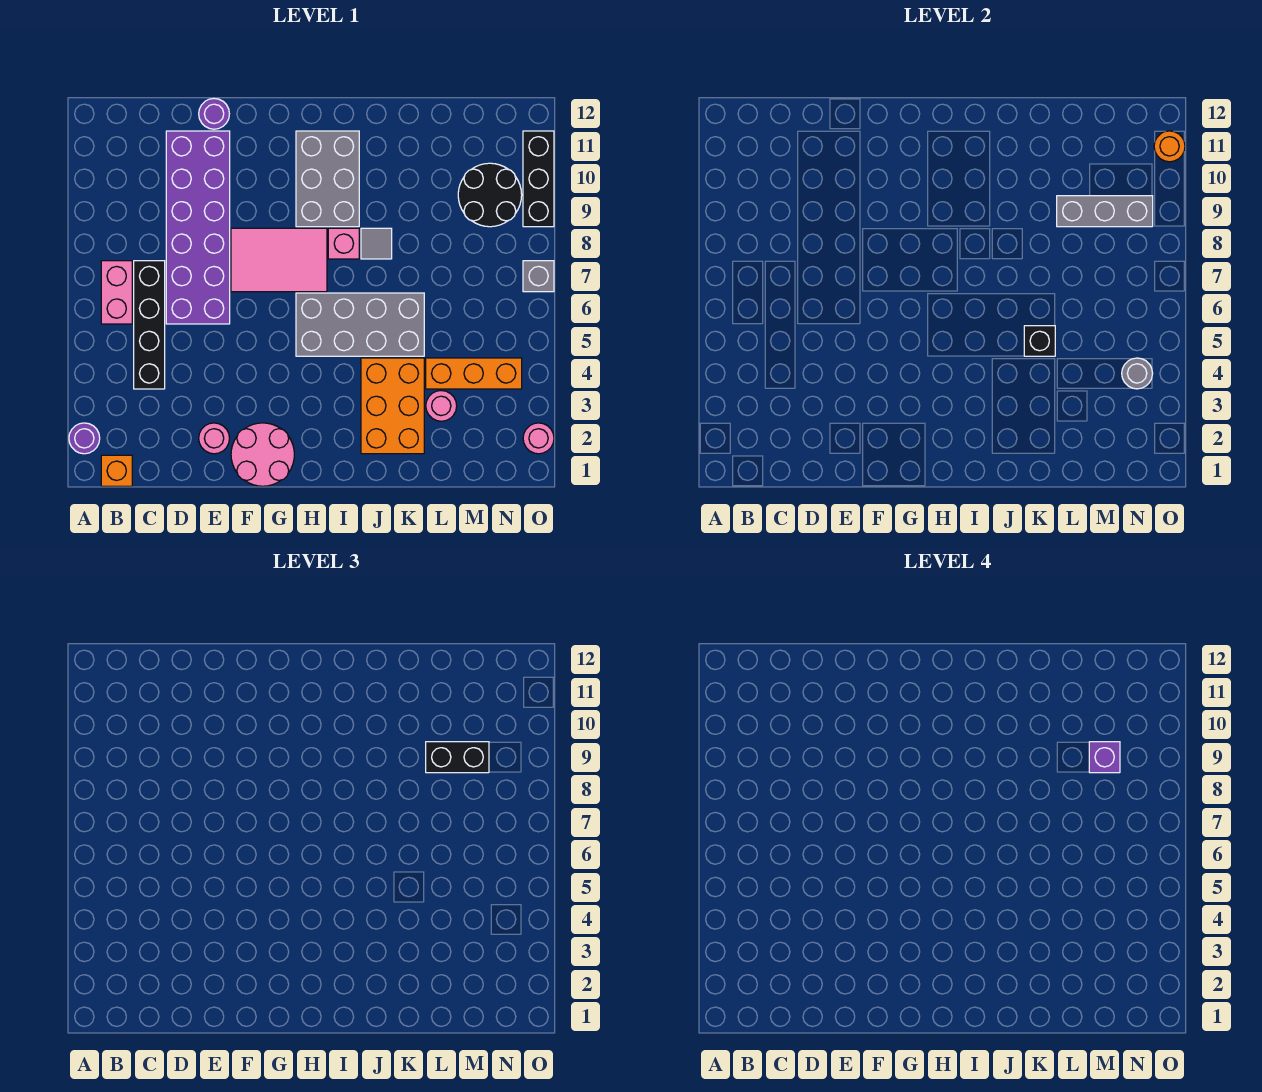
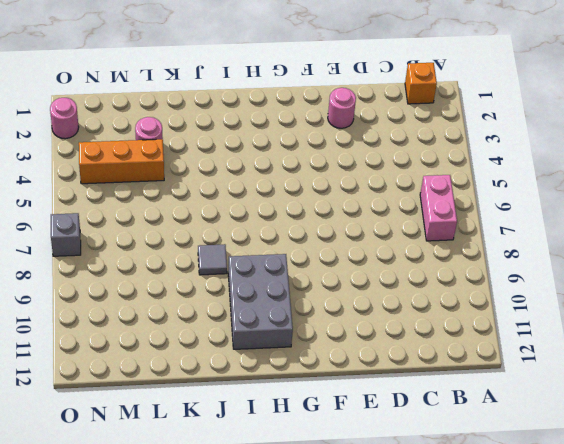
none -> purple round brick A2 level 1
none -> black brick C4:C7 level 1
none -> purple brick D6:E11 level 1

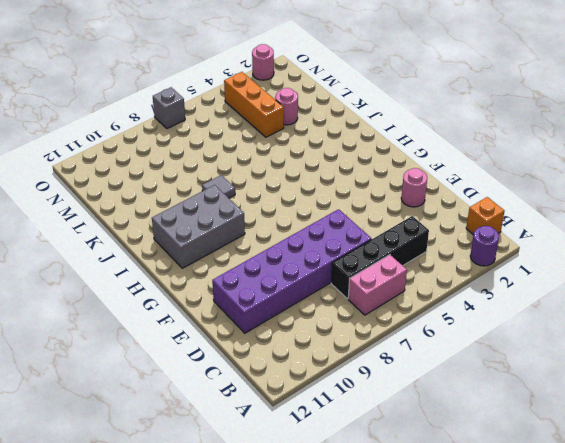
none -> purple round brick E12 level 1
none -> pink round brick F1:G2 level 1
none -> pink tile F7:H8 level 1

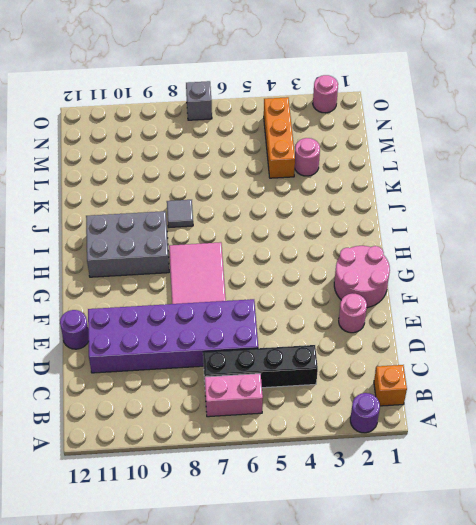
none -> grey brick H5:K6 level 1
none -> pink brick I8 level 1
none -> orange brick J2:K4 level 1

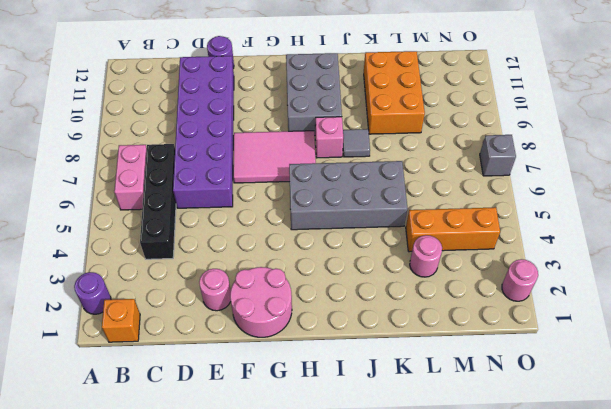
orange brick K9:L11 level 1 -> orange brick J2:K4 level 1
none -> black round brick M9:N10 level 1
none -> black brick O9:O11 level 1
none -> black brick K5 level 2

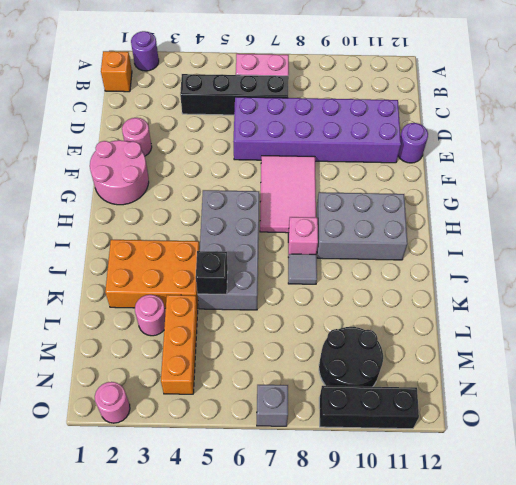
none -> grey brick L9:N9 level 2
none -> grey round brick N4 level 2
none -> orange round brick O11 level 2

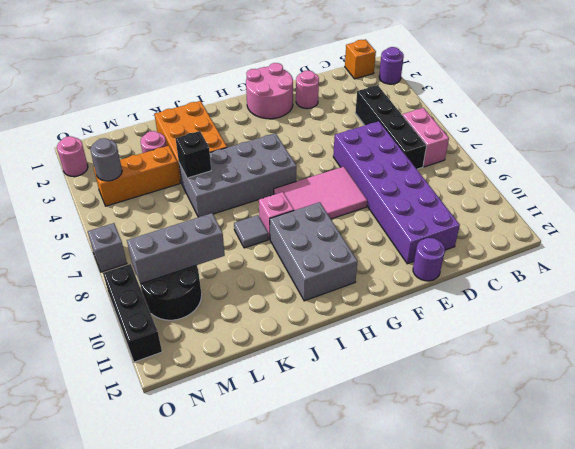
none -> orange round brick O11 level 2
none -> black brick L9:M9 level 3
none -> purple brick M9 level 4

